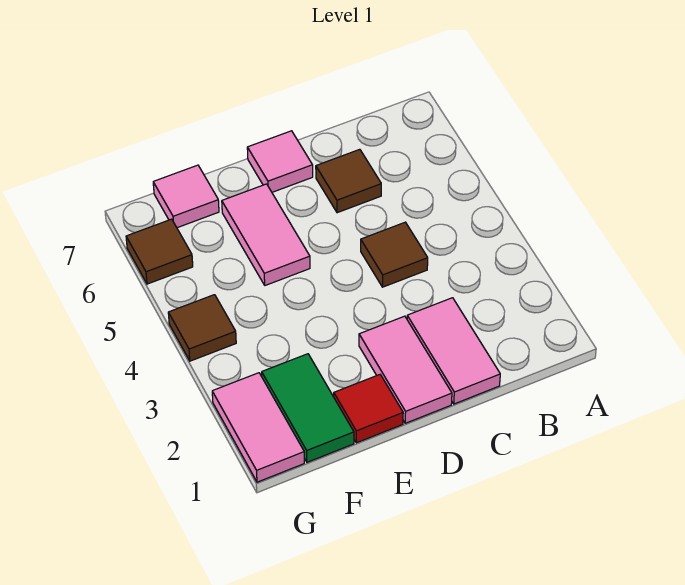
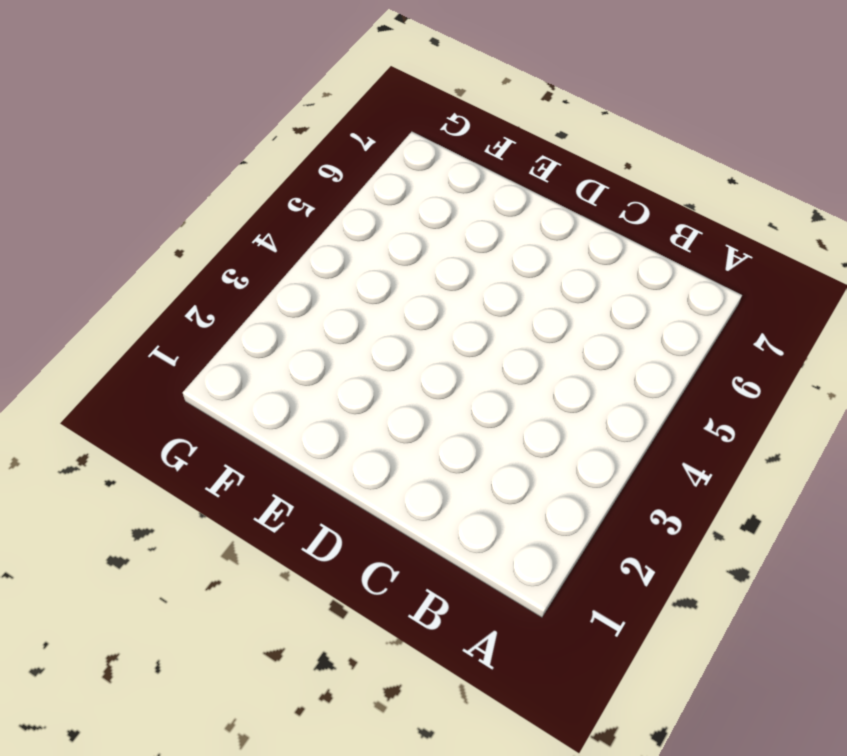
none -> pink tile C1:C2 level 1
none -> brown tile C4 level 1
none -> brown tile C6 level 1

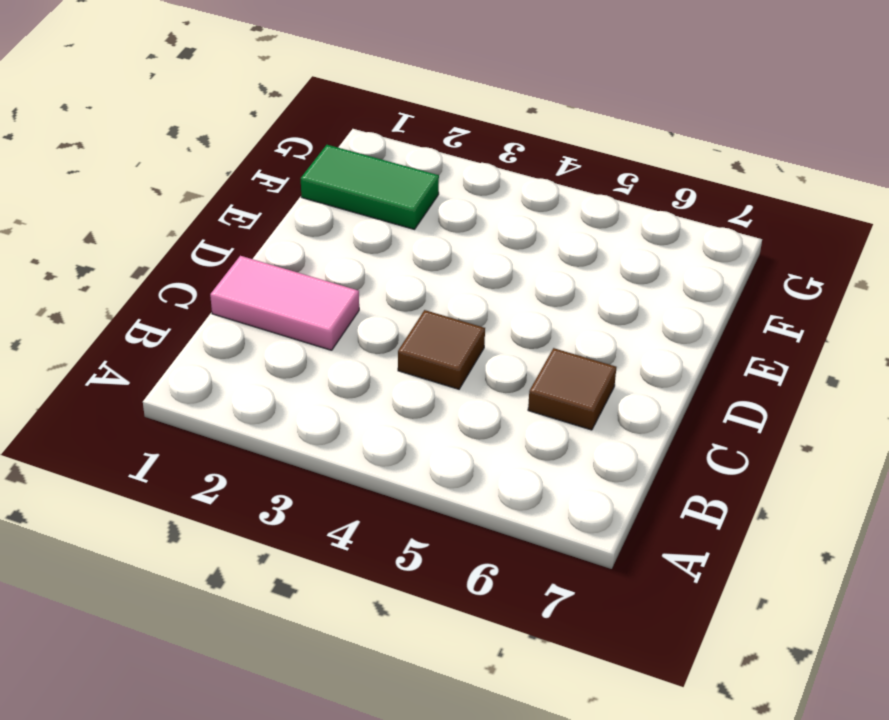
none -> pink tile D1:D2 level 1
none -> pink tile D7 level 1
none -> red tile E1 level 1

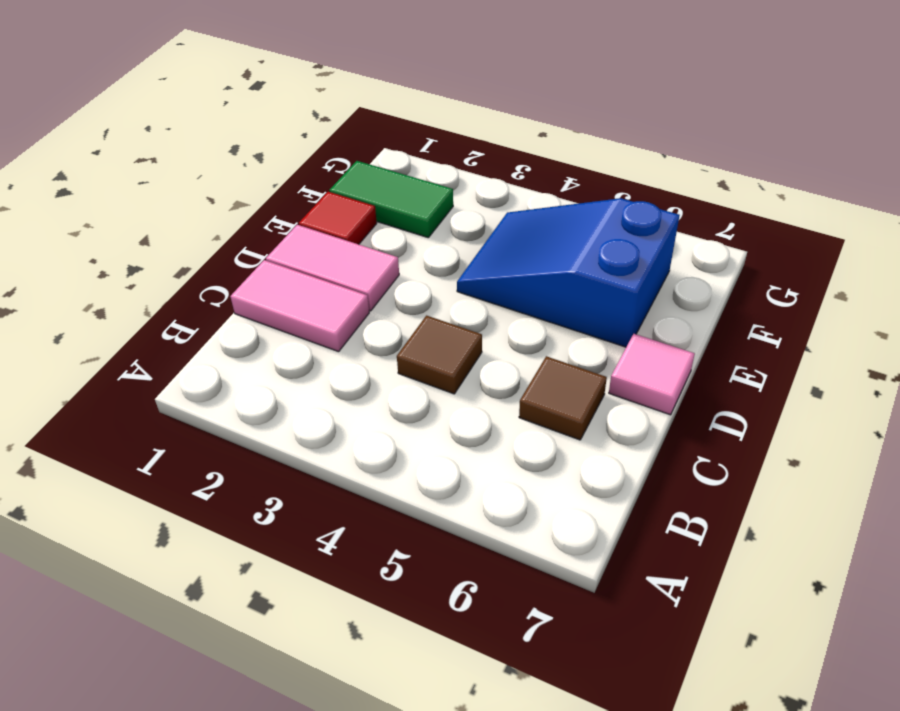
blue slope E4:F6 level 1 top 6 -> pink tile E5:E6 level 1
none -> pink tile F7 level 1
none -> pink tile G1:G2 level 1
none -> brown tile G4 level 1

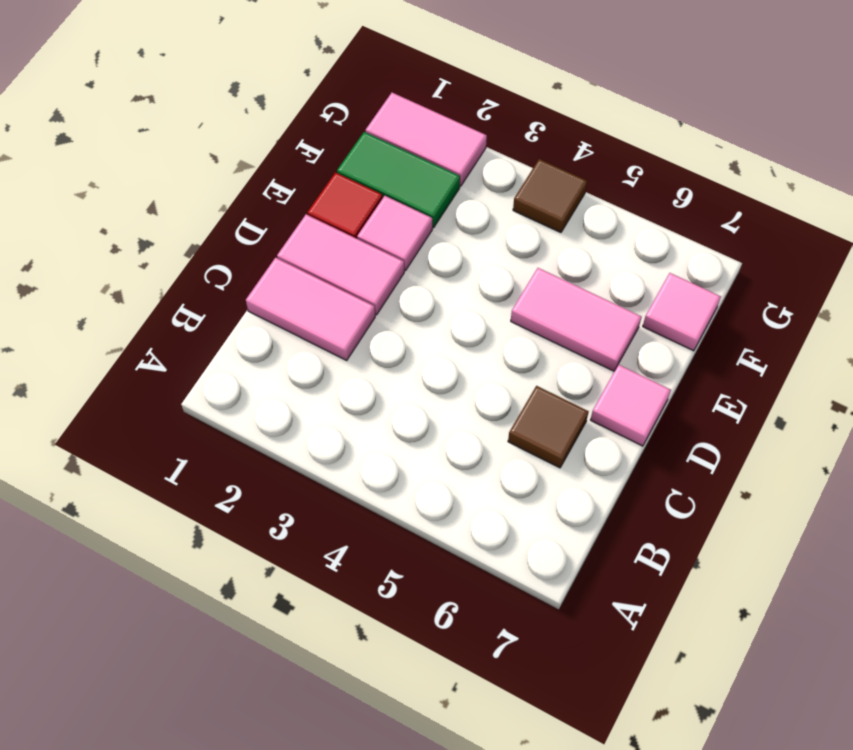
pink tile E2 level 1 -> none
none -> brown tile C4 level 1
none -> brown tile G6 level 1

